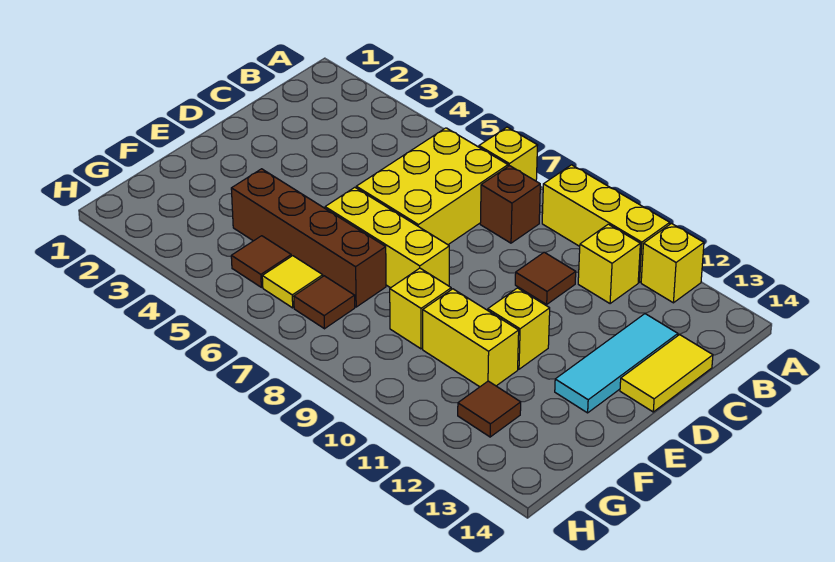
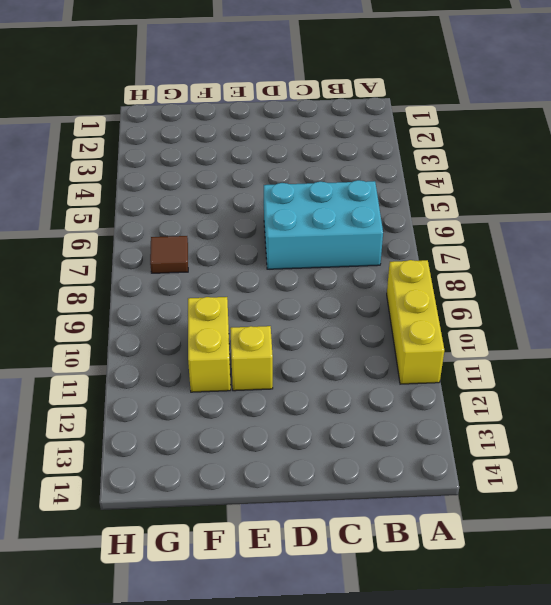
cyan brick B6:D7 level 1 -> yellow brick B6:D7 level 1
none -> yellow brick A7 level 1
none -> yellow brick A12 level 1
none -> brown brick B8 level 1

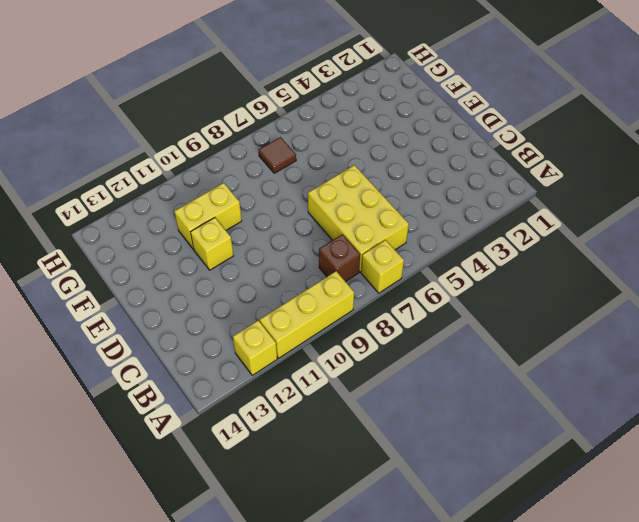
none -> yellow brick B11 level 1
none -> brown tile C10 level 1
none -> cyan tile C13:E13 level 1

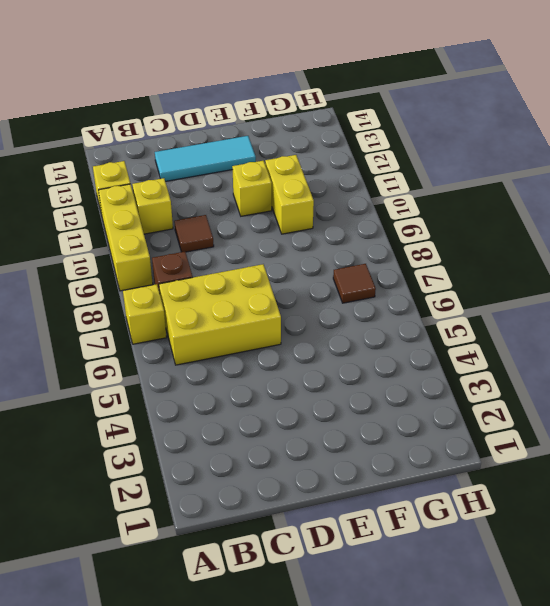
none -> yellow tile C14:D14 level 1
none -> yellow brick E6:E8 level 1
none -> brown brick F4:F7 level 1

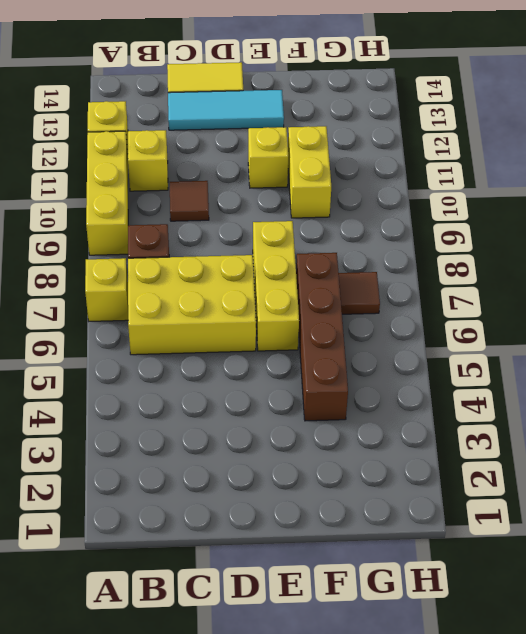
none -> yellow brick F9 level 1
none -> brown tile G5 level 1
none -> yellow tile G6 level 1

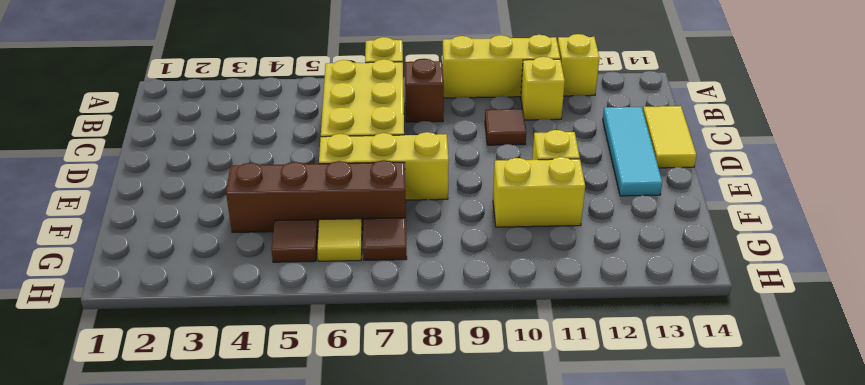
none -> yellow brick F9 level 1
none -> brown tile G12 level 1

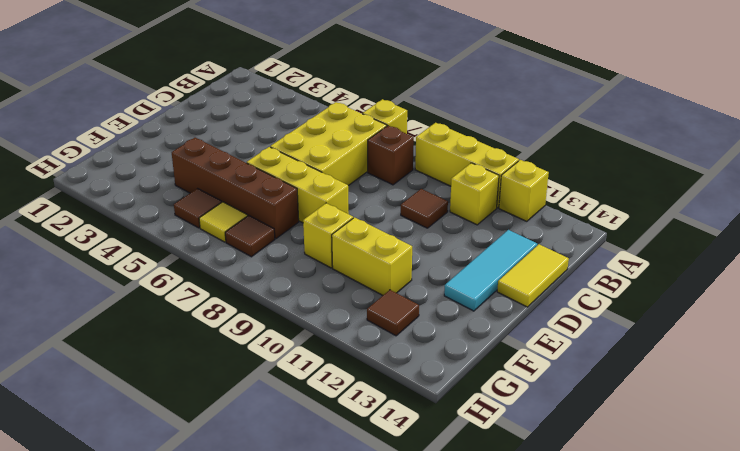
none -> yellow brick E11 level 1

